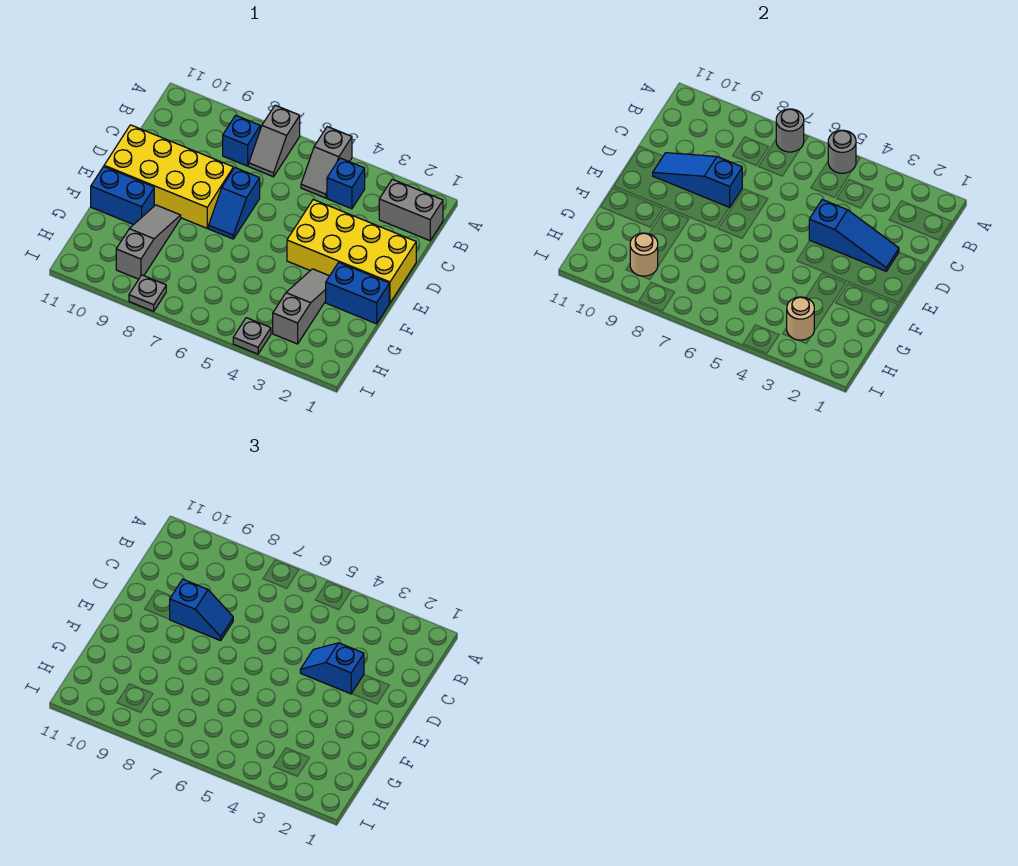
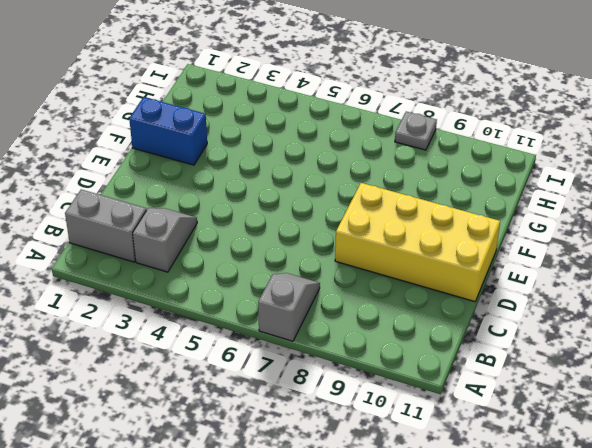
grey slope B3:C3 level 1 top B -> grey slope A5:B5 level 1 top A
none -> blue brick B4 level 1
none -> blue brick B8 level 1
none -> yellow brick D1:E4 level 1

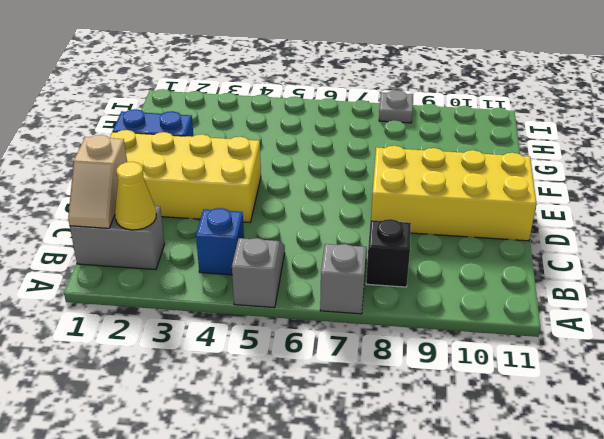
tan slope B1:C1 level 2 top C -> none
yellow cone B2 level 2 -> none
black brick B8 level 1 -> blue brick B8 level 1
none -> blue slope D7:E7 level 1 top D
none -> grey slope F3:H3 level 1 top H
none -> grey slope F9:H9 level 1 top H

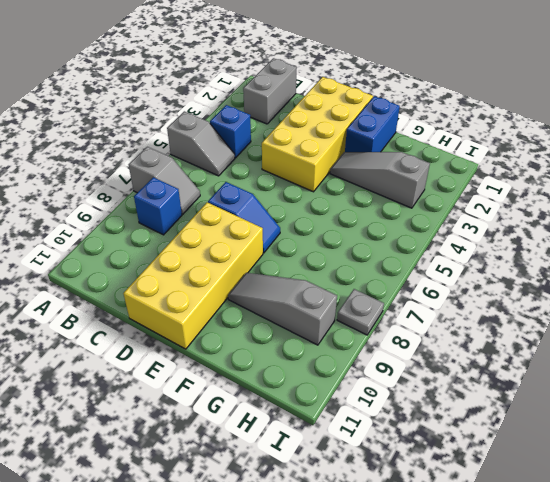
none -> blue brick F10:F11 level 1
none -> grey plate I4 level 1
none -> grey round brick A5 level 2

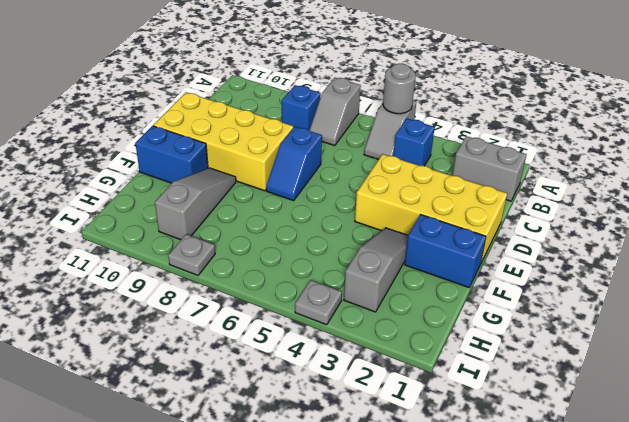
none -> grey round brick A7 level 2
none -> blue slope D2:D4 level 2 top 4
none -> blue slope D8:D10 level 2 top 8

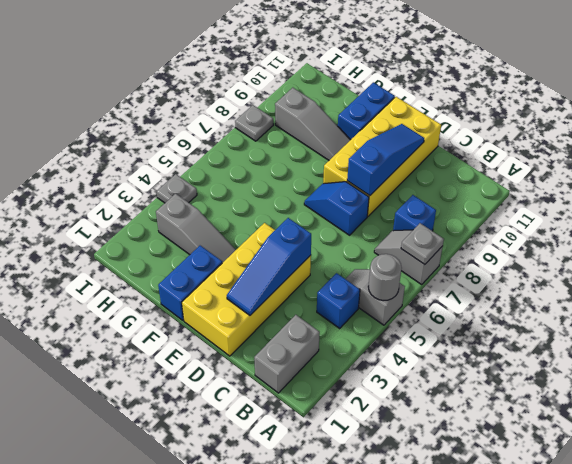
grey plate A7 level 2 -> grey round brick A7 level 2
none -> tan round brick H3 level 2
none -> tan round brick H9 level 2
none -> blue slope D3:D4 level 3 top 3

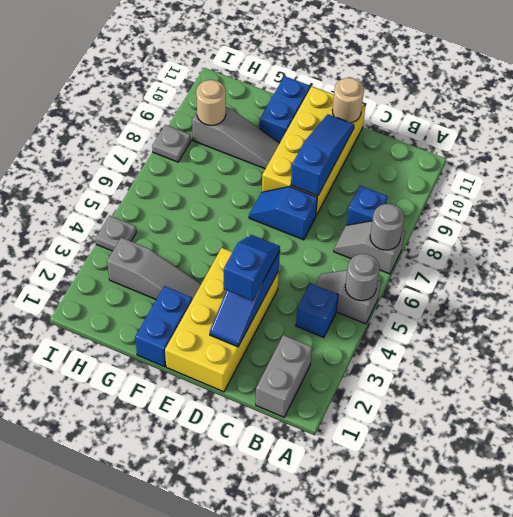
tan round brick D11 level 2 -> tan round brick H3 level 2
none -> blue slope D8:D9 level 3 top 9

